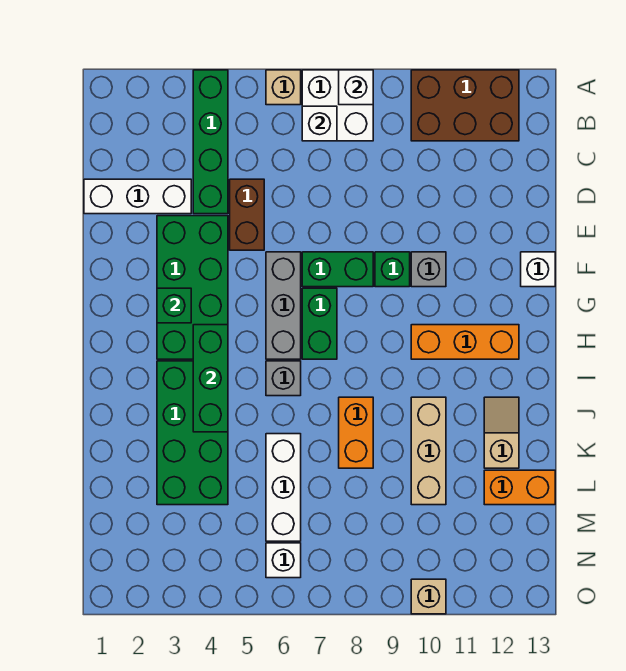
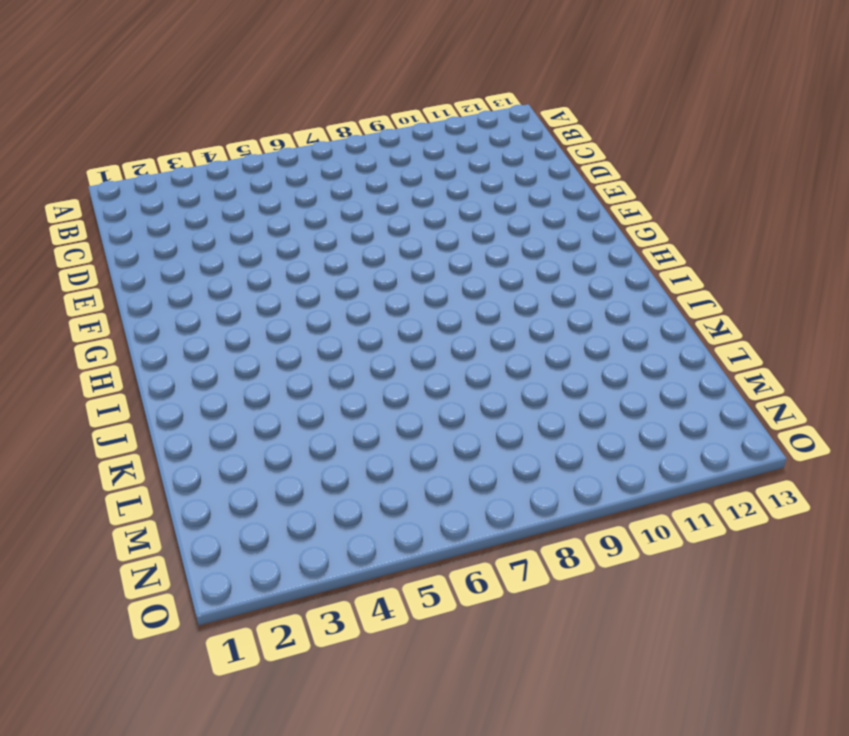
none -> green brick A4:D4 level 1
none -> tan brick A6 level 1
none -> white brick A7:B8 level 1

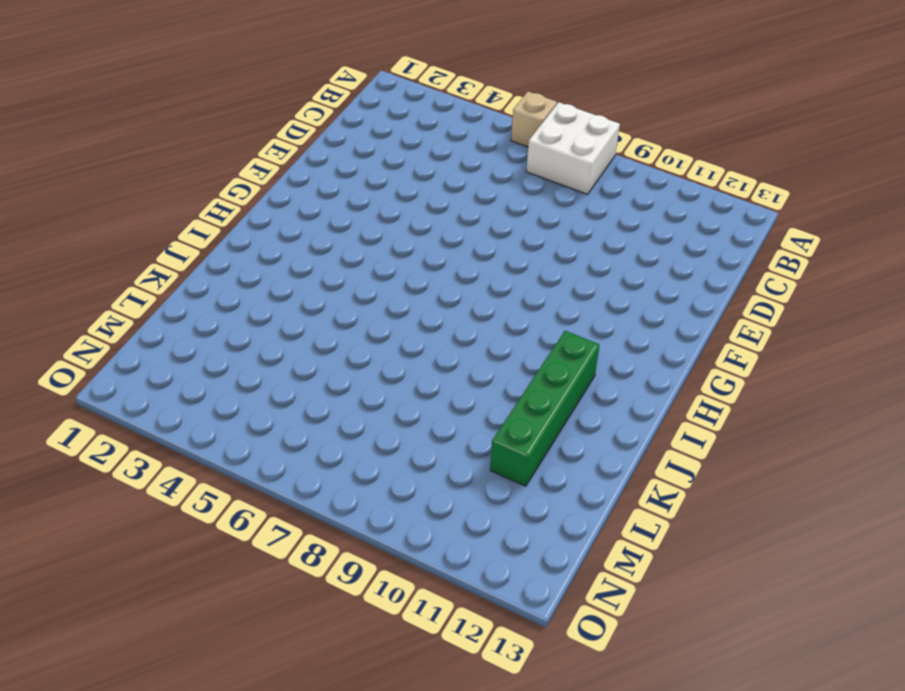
green brick I11:L11 level 1 -> green brick A4:D4 level 1
none -> brown brick A10:B12 level 1
none -> white brick D1:D3 level 1
none -> brown brick D5:E5 level 1

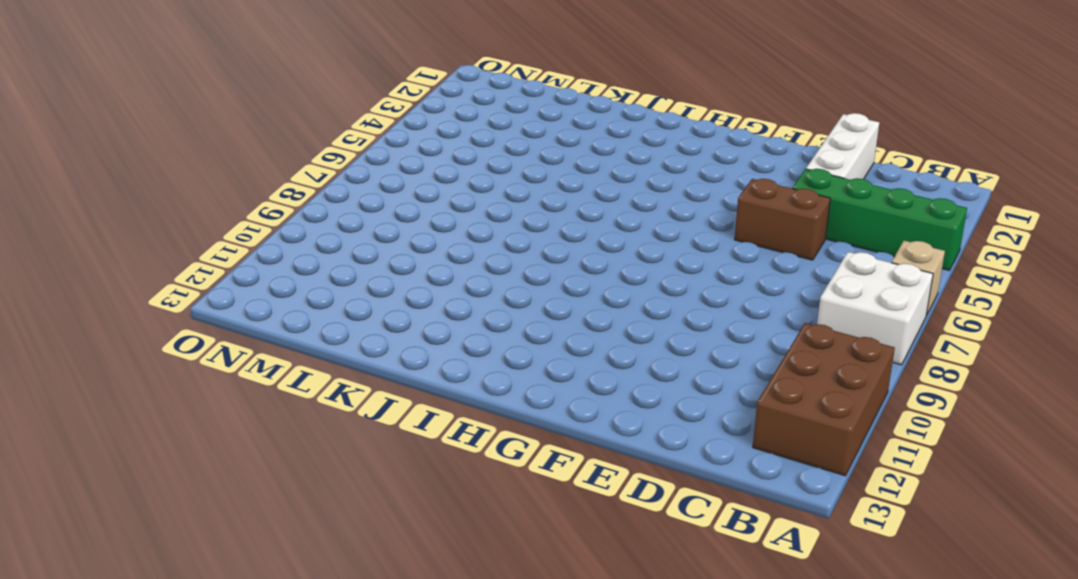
none -> green brick E3:H4 level 1
none -> grey brick F6:H6 level 1
none -> green brick F7:F8 level 1

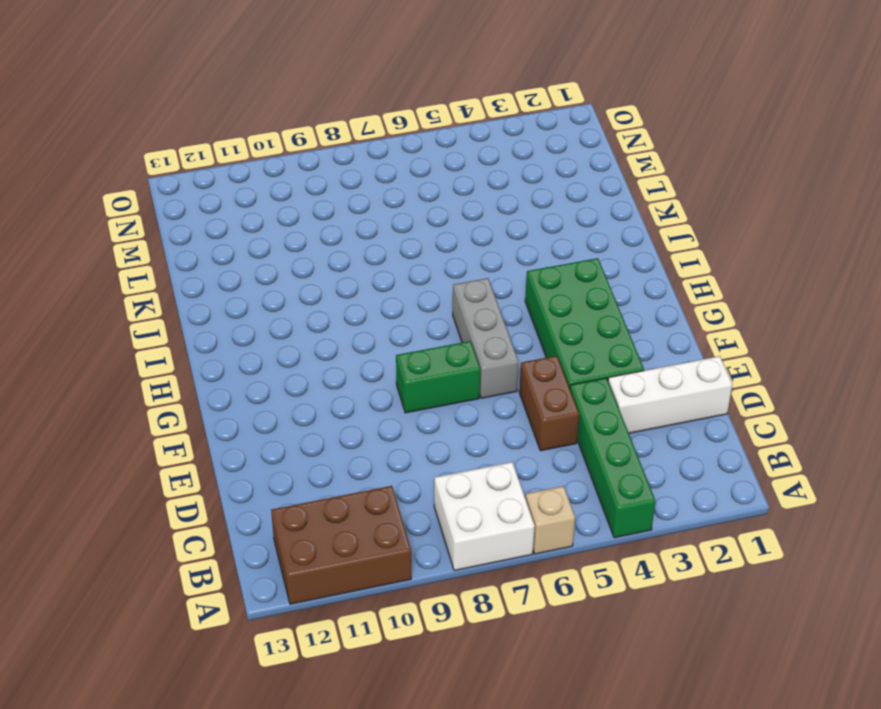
none -> green brick F9 level 1
none -> grey brick F10 level 1
none -> white brick F13 level 1

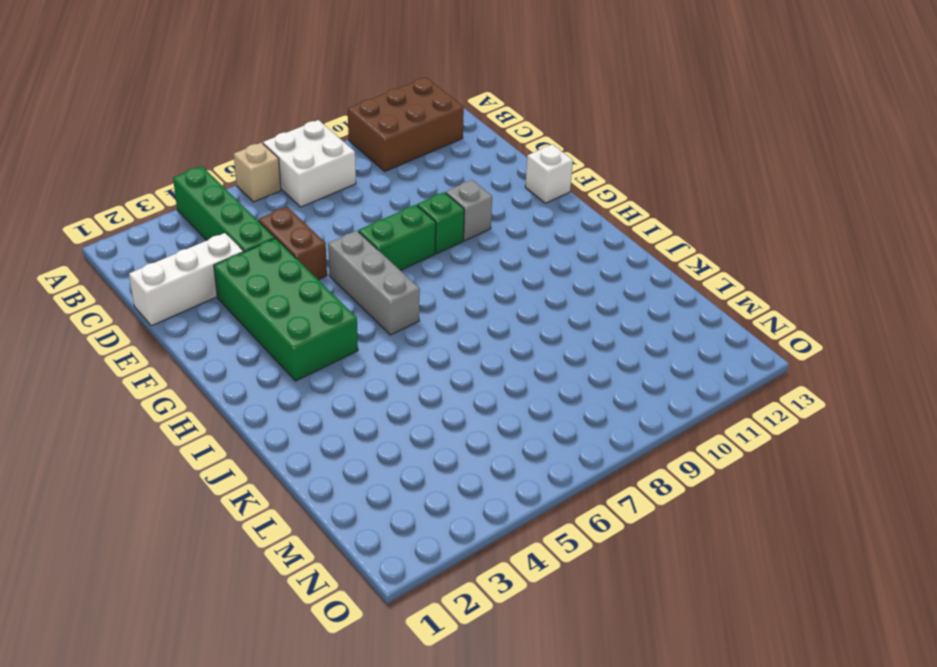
none -> green brick G7:H7 level 1
none -> orange brick H10:H12 level 1
none -> green brick I3:L4 level 1

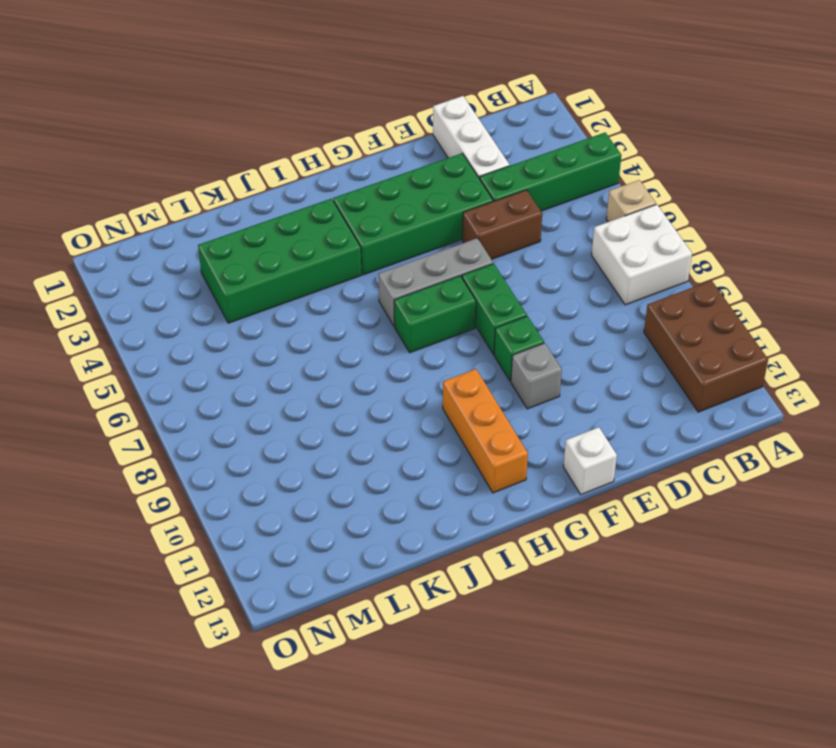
none -> grey brick I6 level 1
none -> orange brick J8:K8 level 1
none -> tan brick J10:L10 level 1

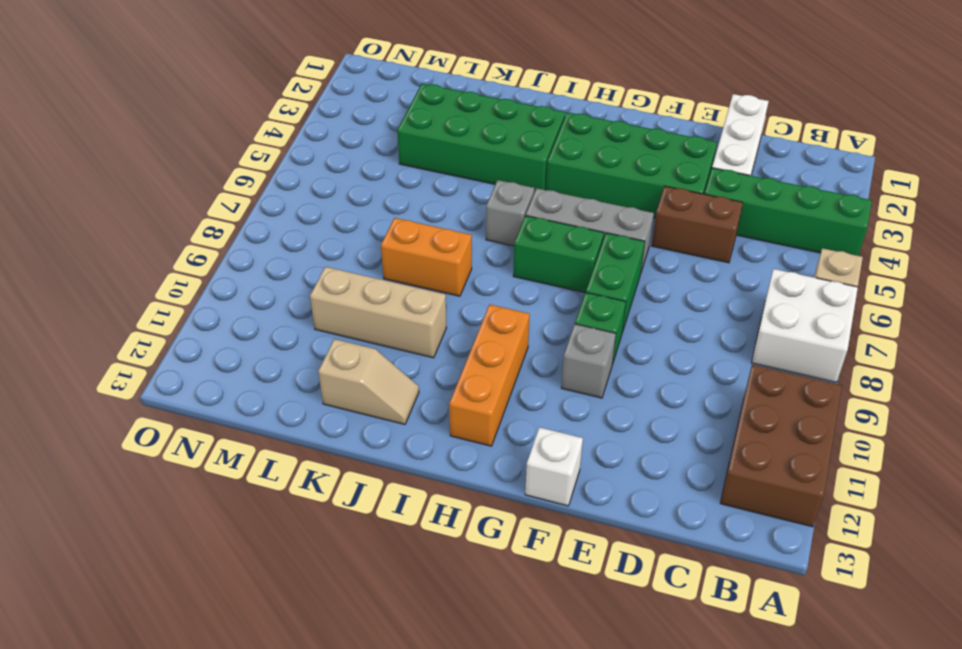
none -> white brick K6:M6 level 1
none -> orange brick L12:L13 level 1
none -> white brick N6 level 1

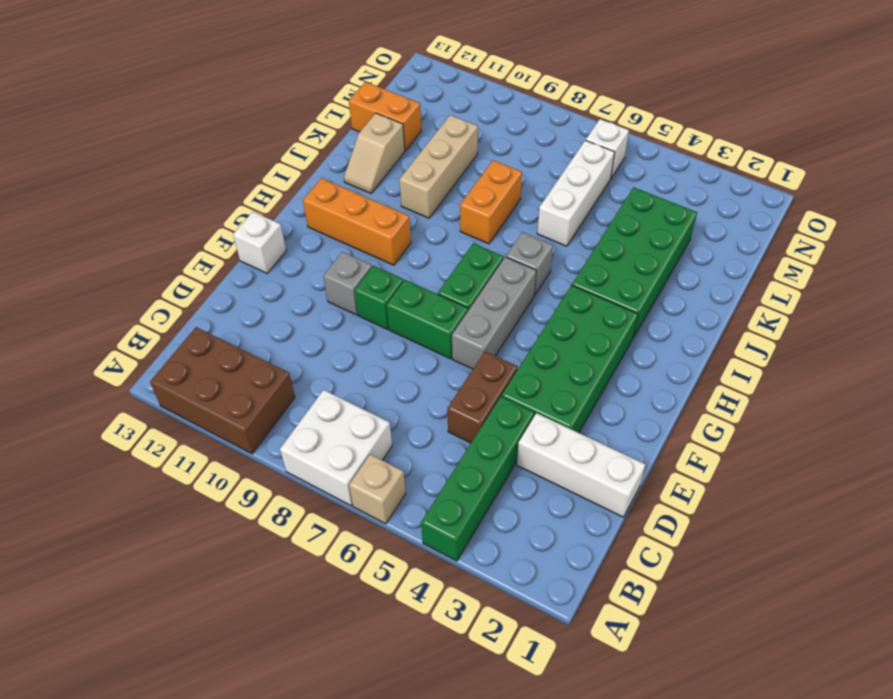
none -> tan brick O10 level 1
none -> white brick A8 level 2
none -> white brick B7 level 2

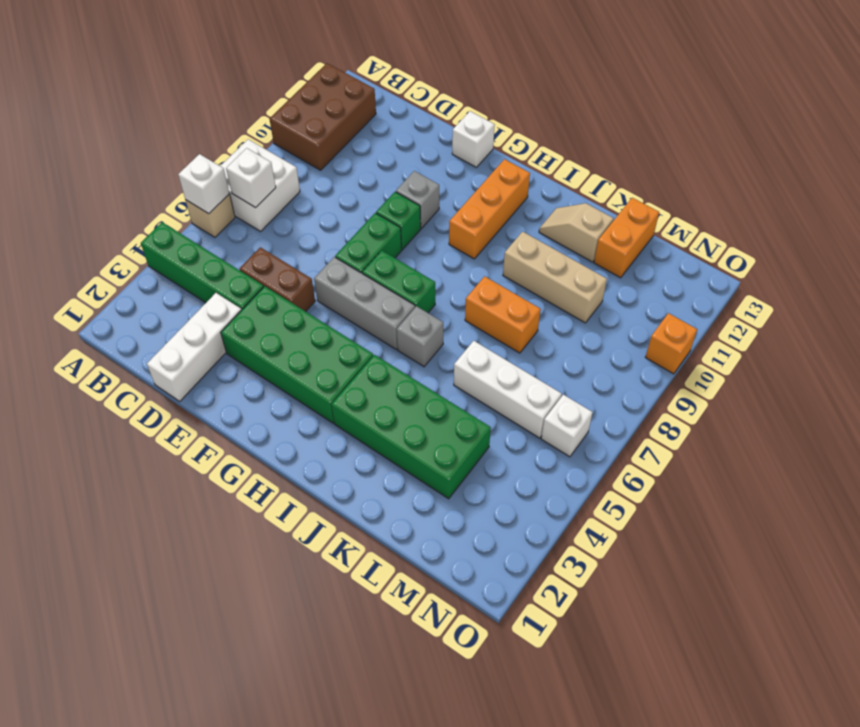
white brick A6 level 2 -> white brick A8 level 2
orange brick O10 level 1 -> tan brick O10 level 1
none -> green brick G3 level 2
none -> green brick H4:J4 level 2

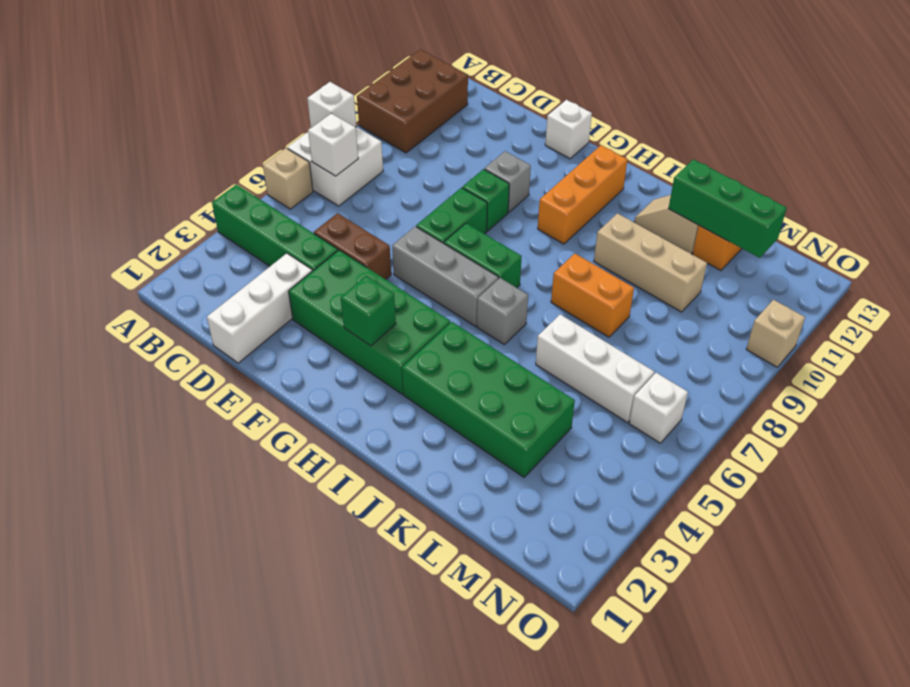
green brick K12:M12 level 2 -> green brick H4:J4 level 2

